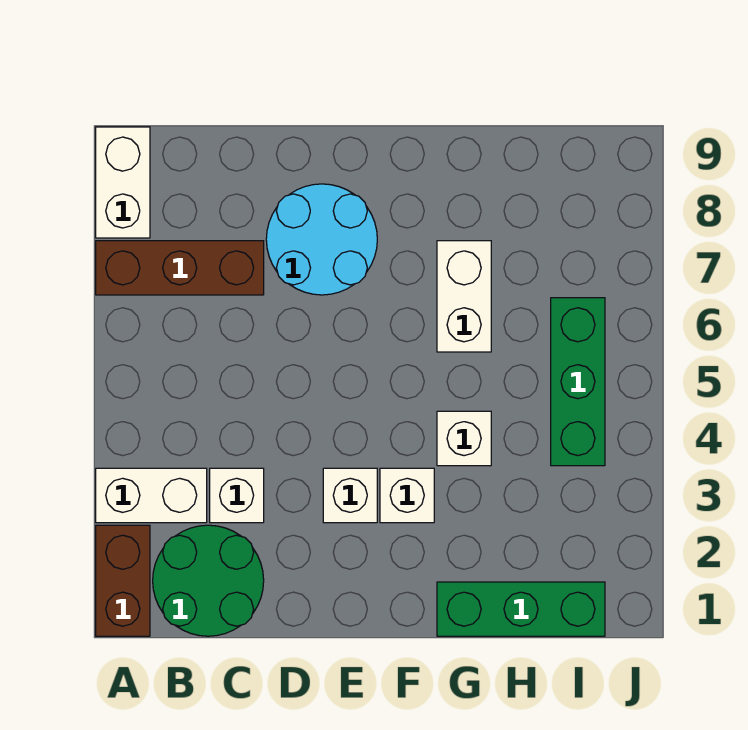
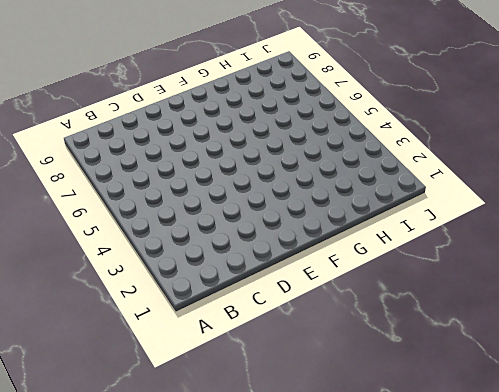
none -> brown brick A1:A2 level 1
none -> white brick A3:B3 level 1
none -> brown brick A7:C7 level 1

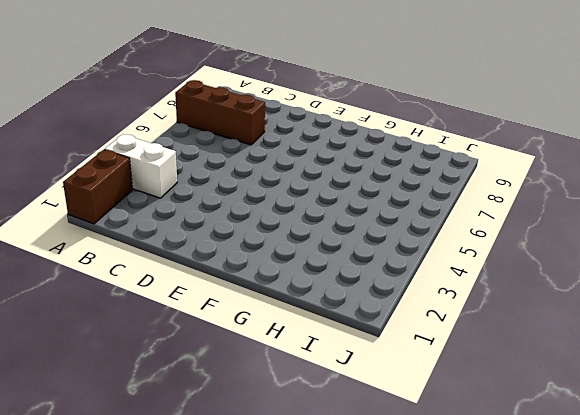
none -> white brick A8:A9 level 1
none -> green round brick B1:C2 level 1
none -> white brick C3 level 1

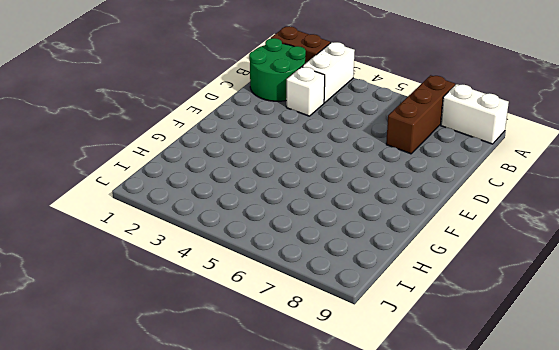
none -> cyan round brick D7:E8 level 1
none -> white brick E3 level 1
none -> white brick F3 level 1

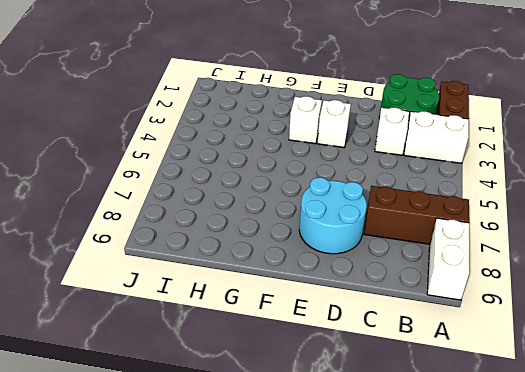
none -> green brick G1:I1 level 1
none -> white brick G4 level 1
none -> white brick G6:G7 level 1

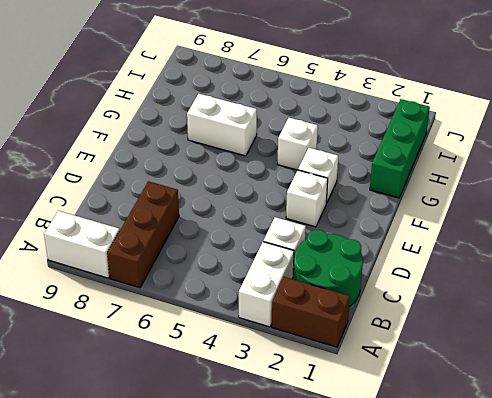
none -> cyan round brick D7:E8 level 1
none -> green brick I4:I6 level 1

